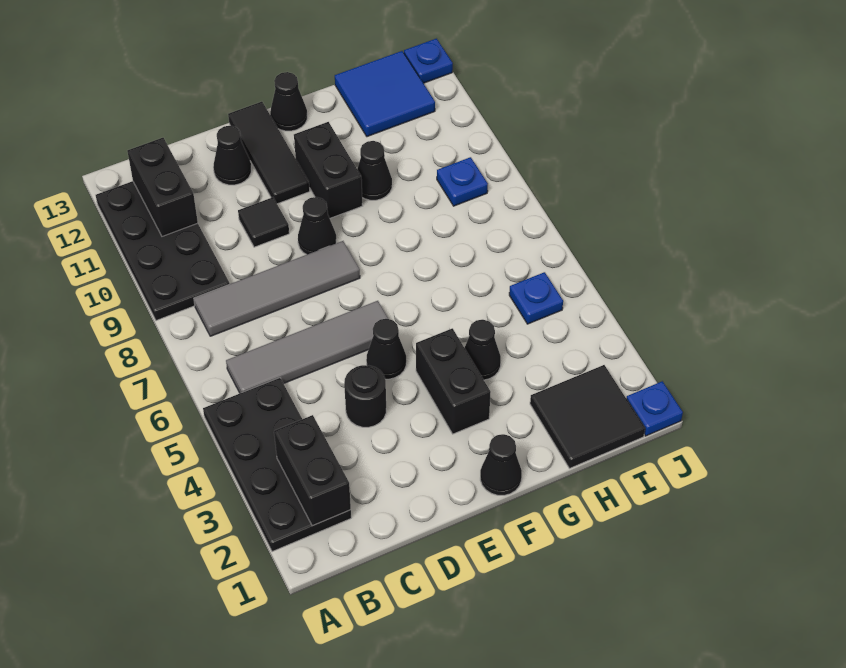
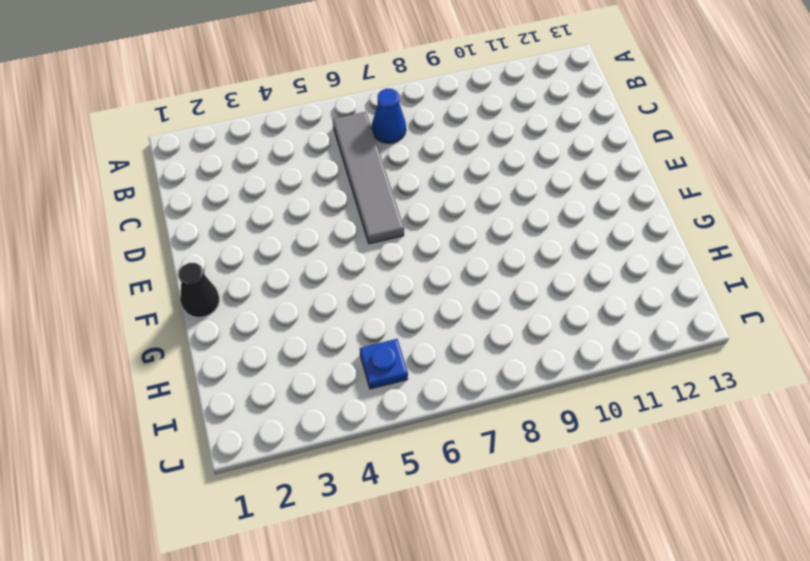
blue cone B7 level 1 -> none
none -> black plate A2:B5 level 1
none -> black plate A9:B12 level 1
none -> grey tile B8:E8 level 1

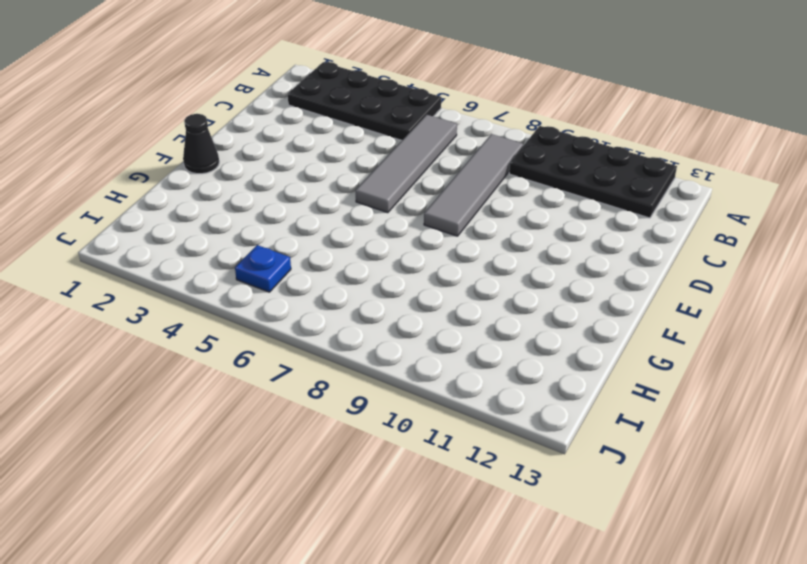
none -> black round brick D4 level 1
none -> black tile D10 level 1
none -> black cone D12 level 1

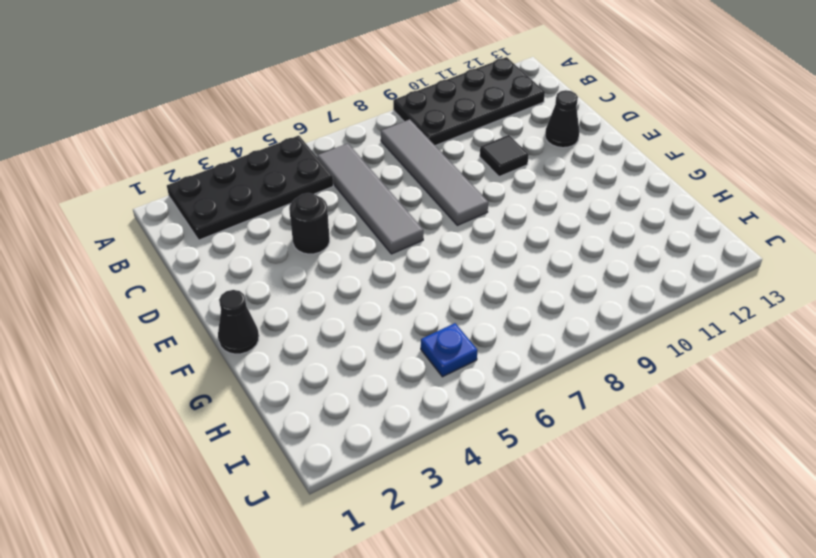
none -> black cone E5 level 1
none -> black cone E9 level 1
none -> black tile E11:E13 level 1

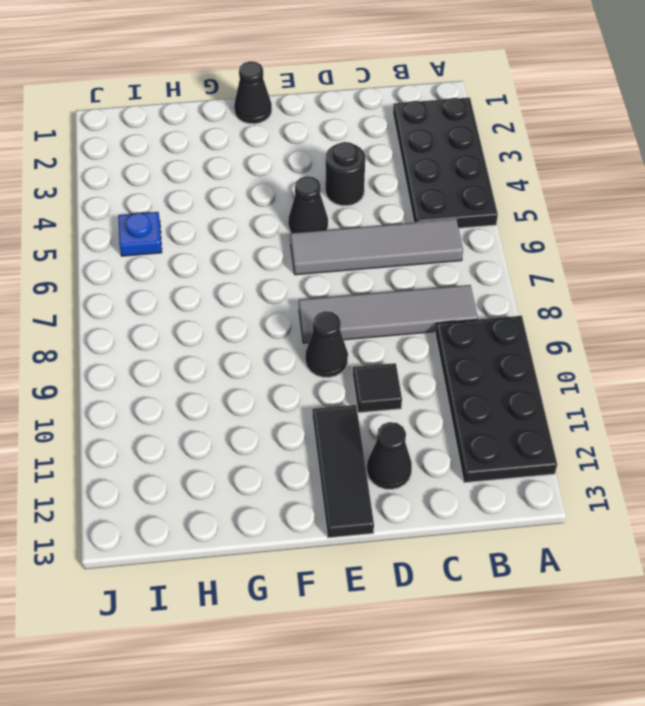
none -> black brick F3:F4 level 1
none -> black brick F10:F11 level 1
none -> black cone F13 level 1

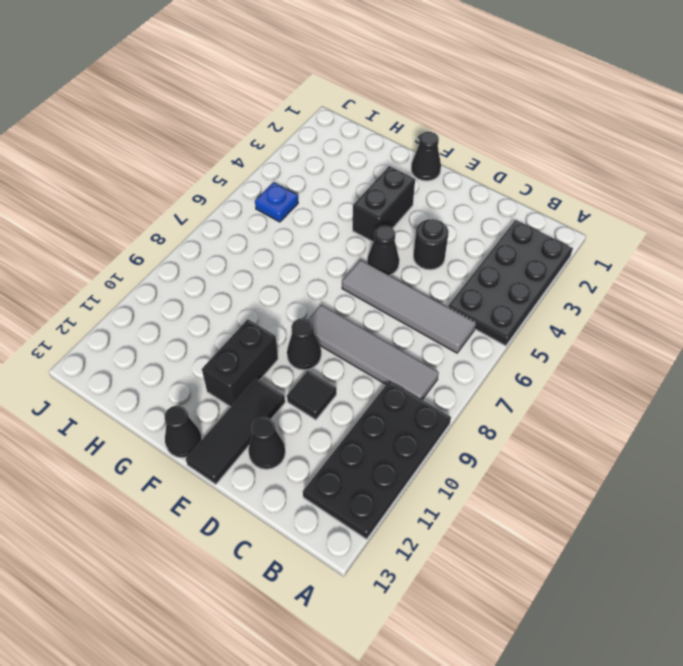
none -> black cone G4 level 1
none -> black cone G10 level 1
none -> black tile H1:I2 level 1

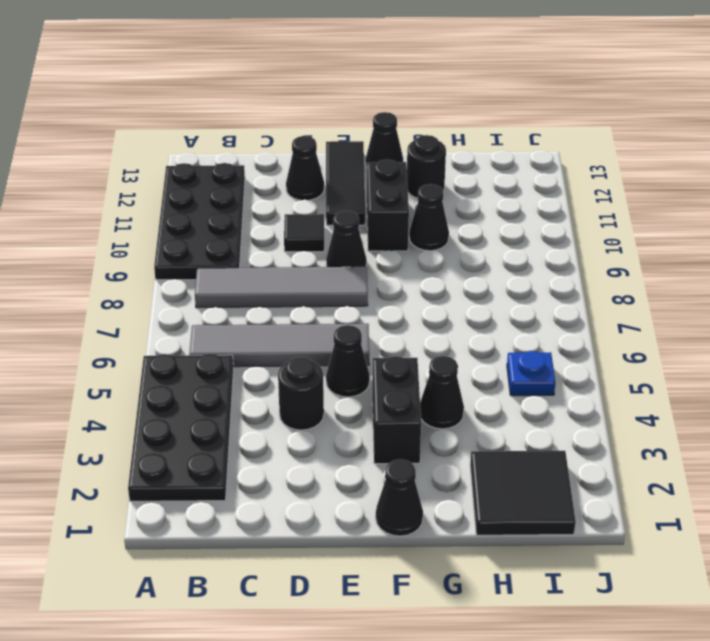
black round brick G12 level 1 -> none
none -> blue tile H12:I13 level 1
none -> blue plate I9 level 1
none -> blue plate J1 level 1

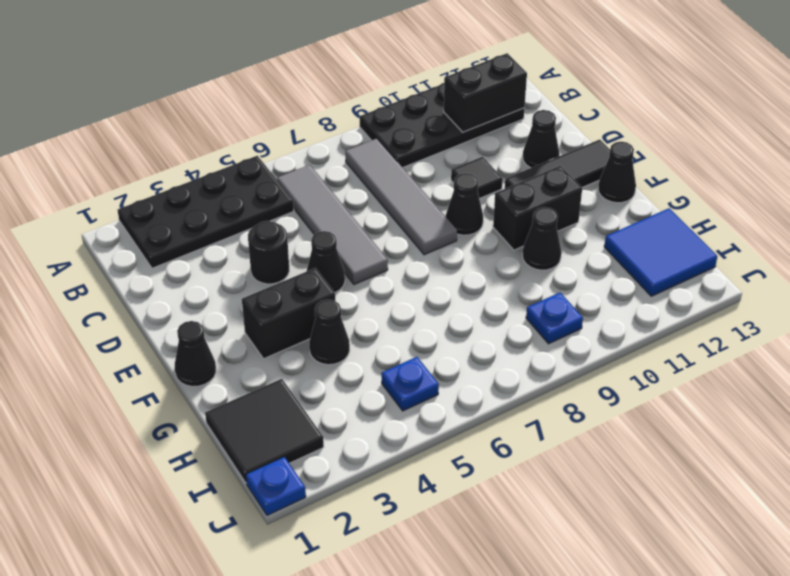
none -> blue plate J13 level 1
none -> black brick B2:B3 level 2

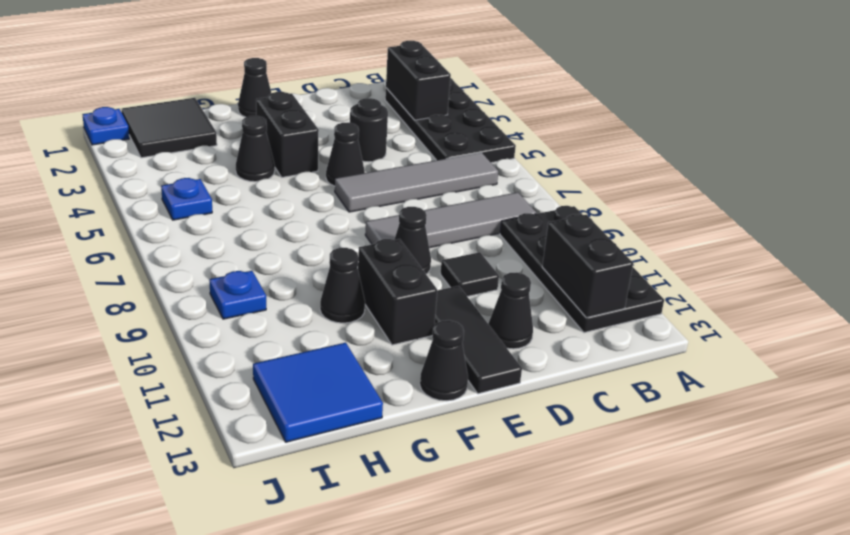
none -> blue plate J13 level 1

